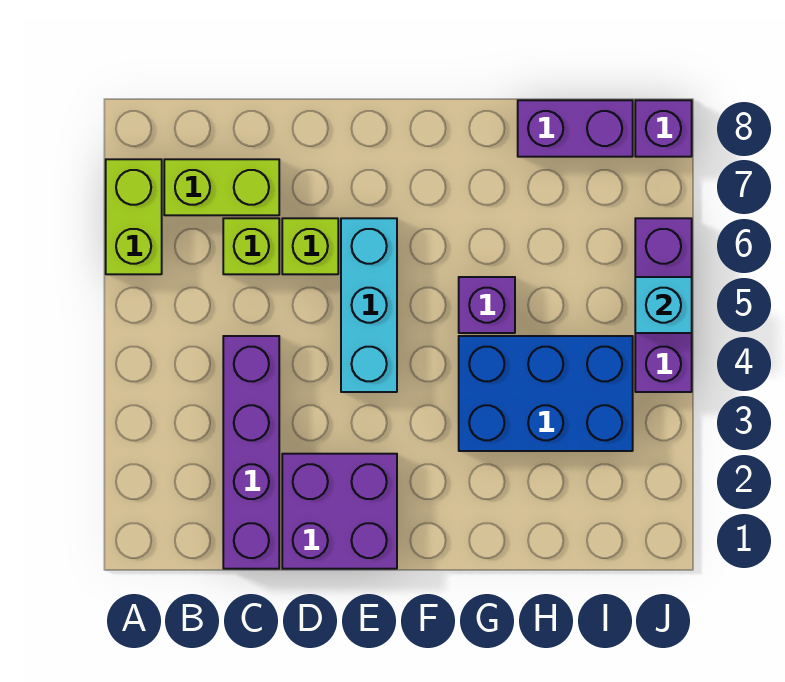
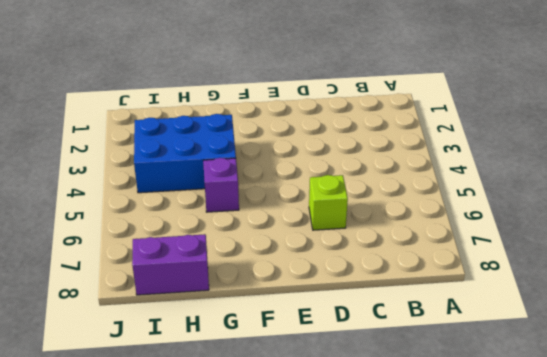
none -> lime brick A6:A7 level 1
none -> lime brick B7:C7 level 1
none -> purple brick C1:C4 level 1

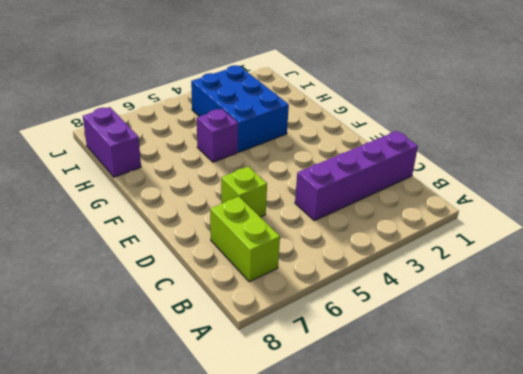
none -> lime brick A6:A7 level 1
none -> lime brick C6 level 1
none -> purple brick D1:E2 level 1

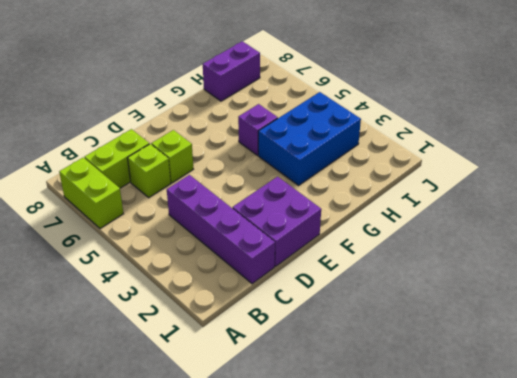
none -> cyan brick E4:E6 level 1
none -> purple brick J4:J6 level 1
none -> purple brick J8 level 1

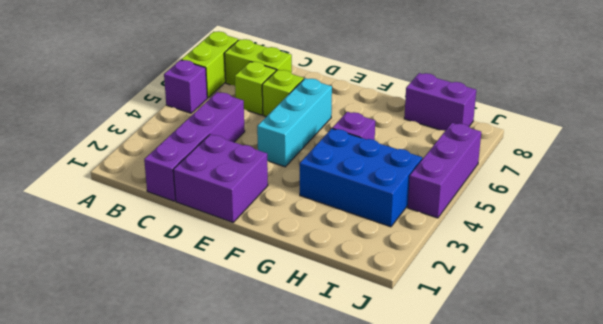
purple brick A5 level 1 -> purple brick J8 level 1
none -> cyan brick J5 level 2

